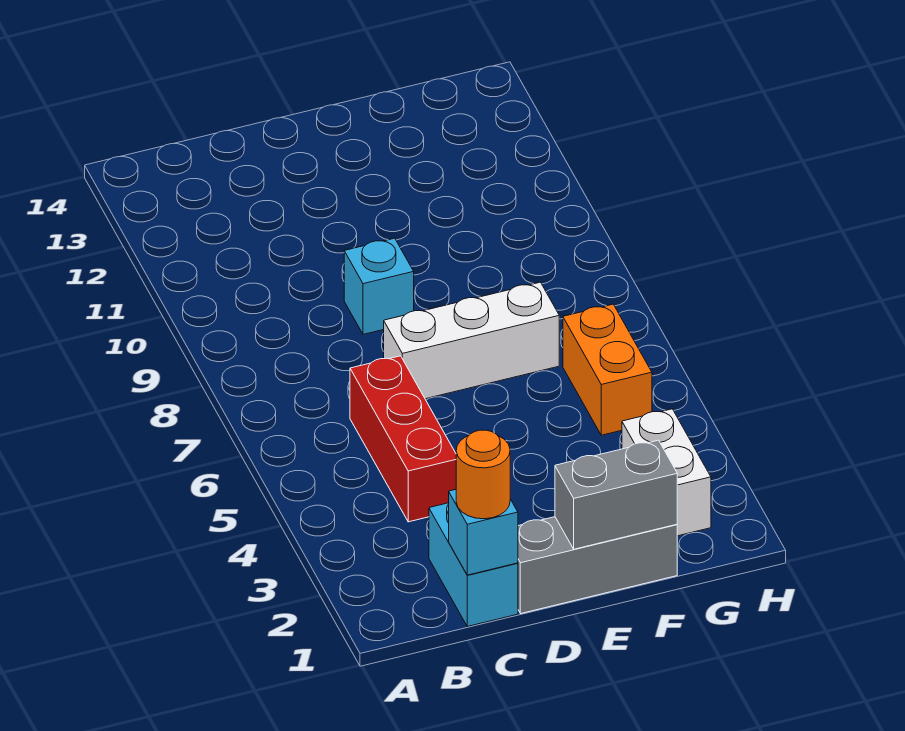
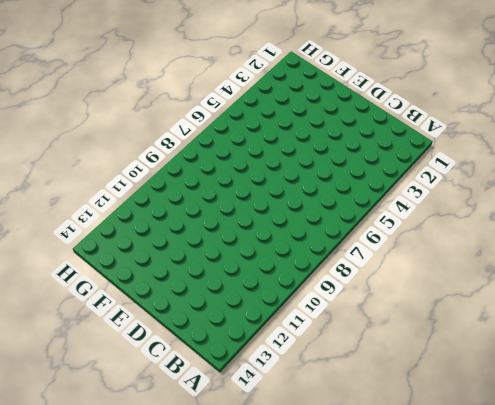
none -> cyan brick C1:C2 level 1
none -> red brick C4:C6 level 1

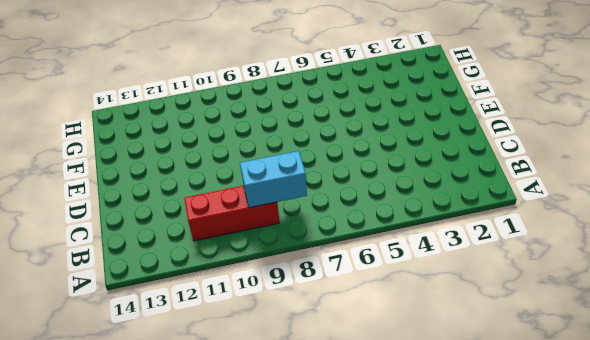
cyan brick B8:B9 level 2 -> cyan brick C1:C2 level 1
red brick B9:B11 level 1 -> red brick C4:C6 level 1
none -> grey brick D1:F1 level 1
none -> white brick D7:F7 level 1

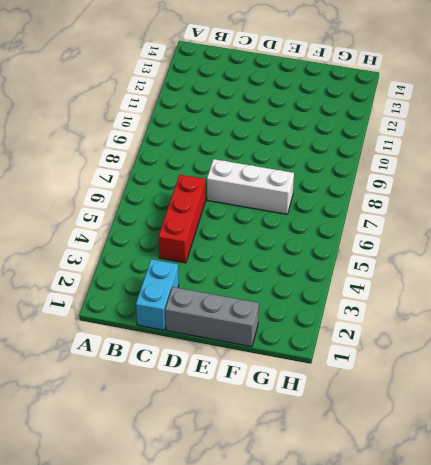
none -> cyan brick D9 level 1
none -> white brick G2:G3 level 1

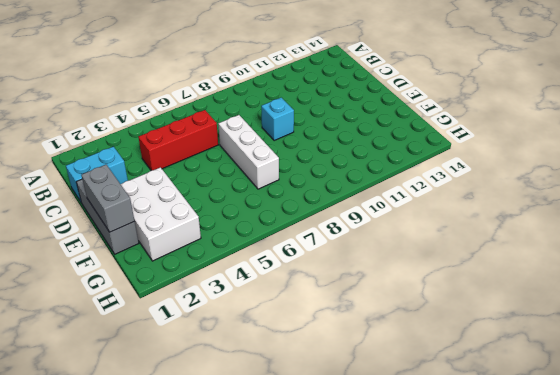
white brick E2:G3 level 1 -> white brick G2:G3 level 1
none -> orange brick G5:G6 level 1
none -> cyan brick C1 level 2

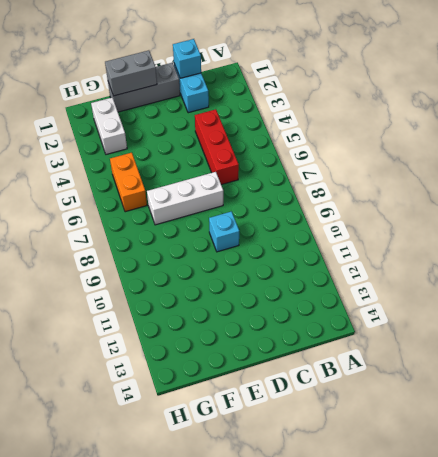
none -> orange round brick C1 level 3

